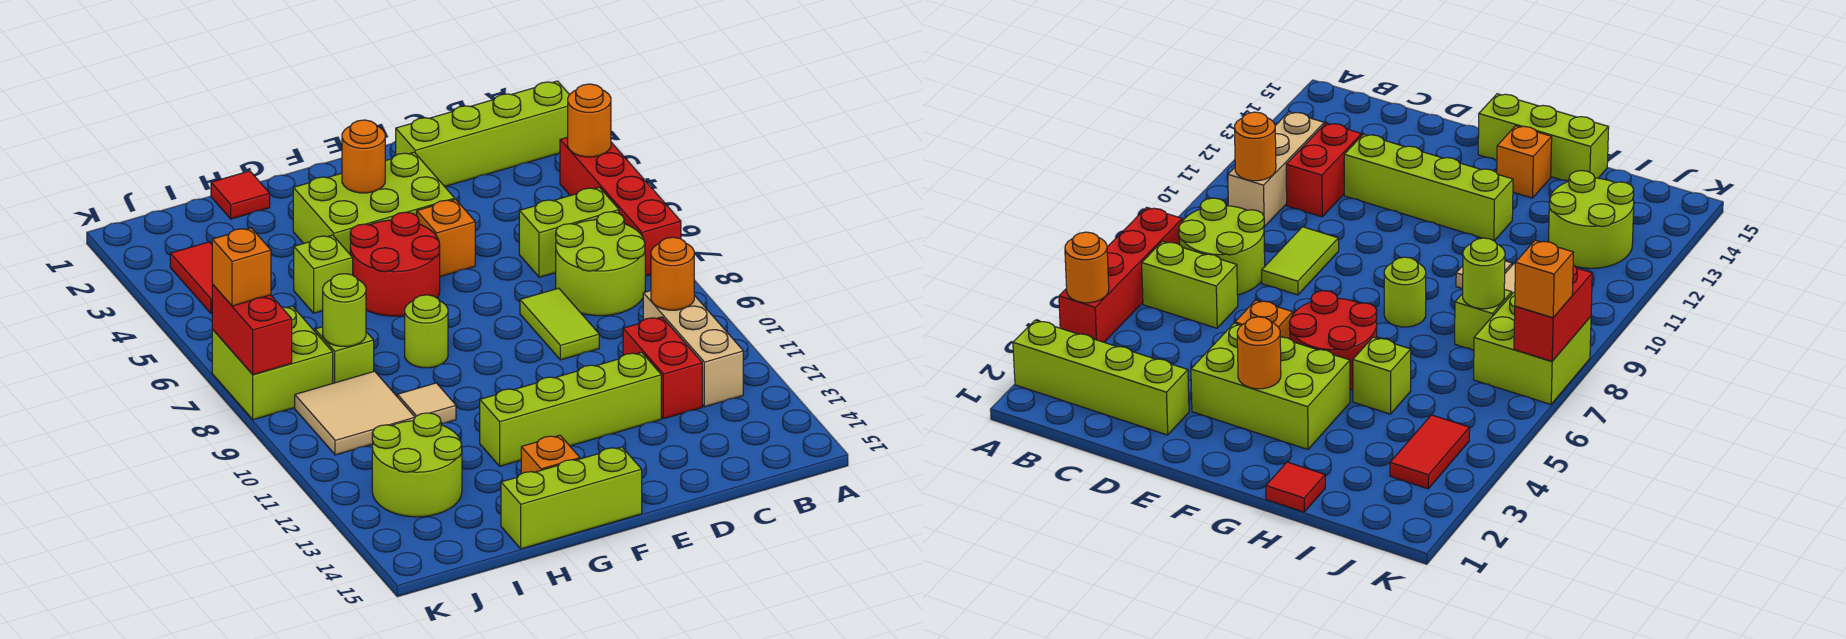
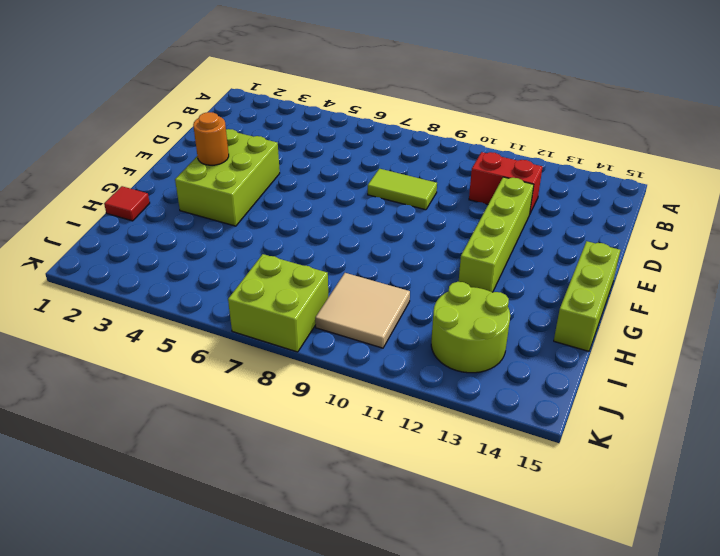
none -> lime brick A2:D2 level 1
none -> red brick A4:A7 level 1
none -> lime brick B6:C6 level 1

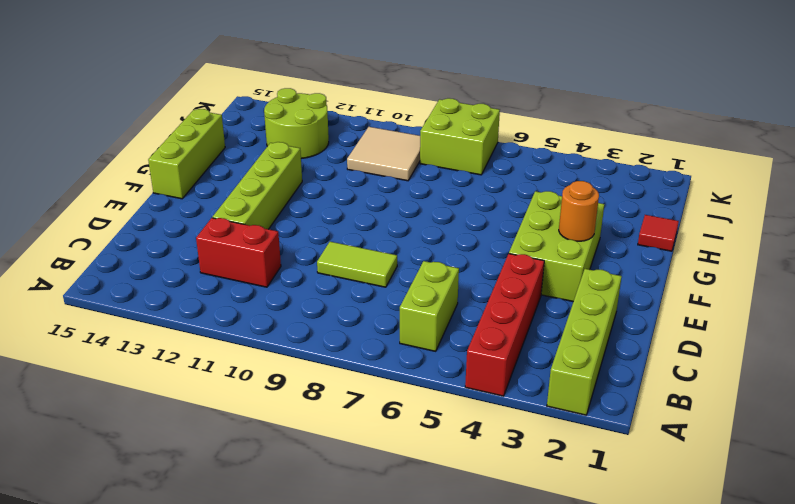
red brick A4:D4 level 1 -> red brick A4:A7 level 1
none -> lime round brick B7:C8 level 1
none -> tan brick B10:B12 level 1
none -> orange brick E5 level 1

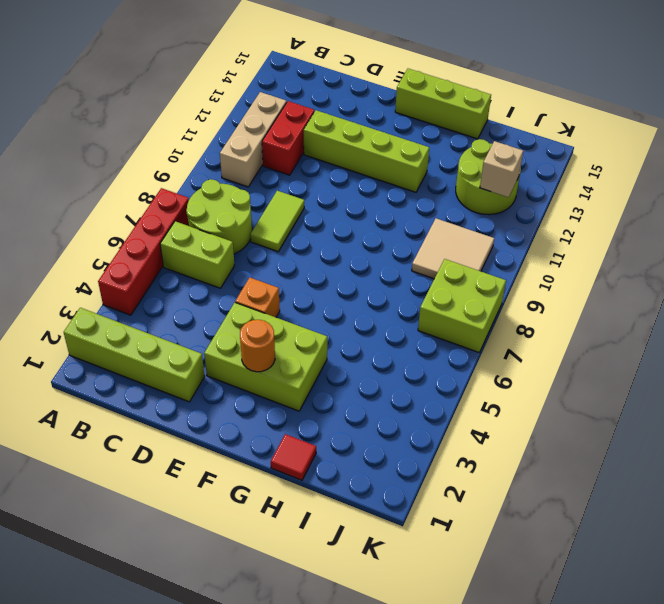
tan brick J12 level 2 -> none
none -> red round brick F5:G6 level 1
none -> lime round brick G8 level 1
none -> orange brick G14 level 1

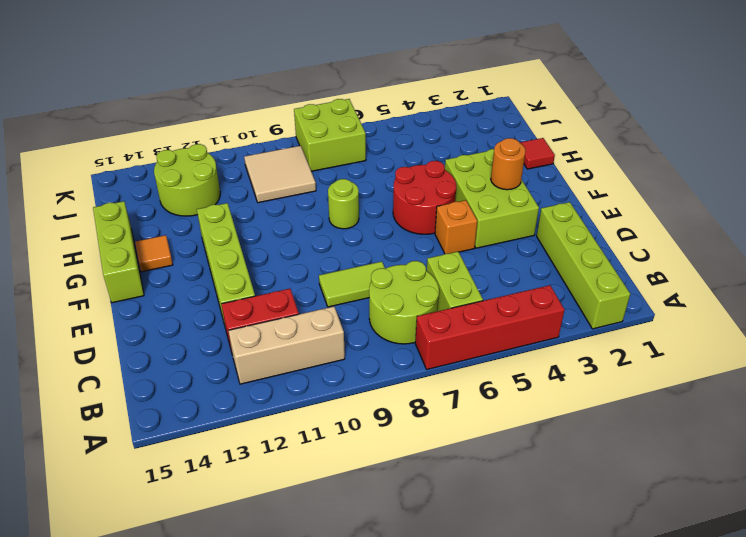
orange tile G14 level 1 -> orange brick G14 level 1
none -> lime brick H5 level 1
none -> tan tile H10 level 1
none -> lime brick I8 level 1

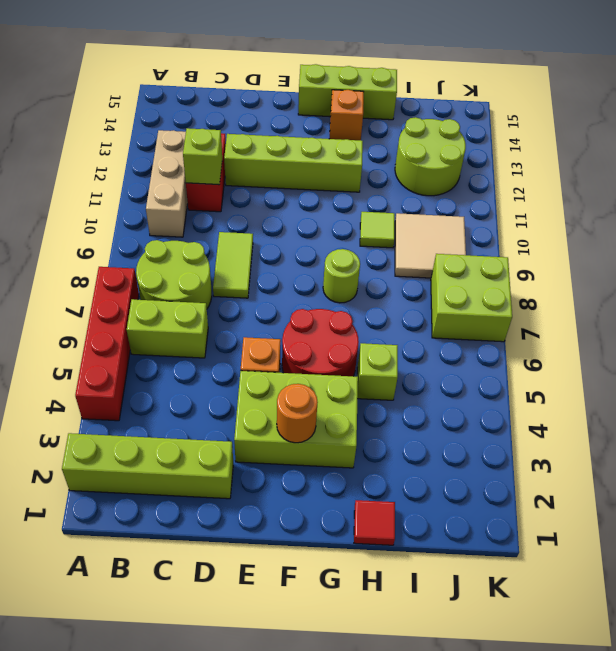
lime brick C11 level 2 -> lime brick I8 level 1
lime tile H10 level 1 -> tan tile H10 level 1
none -> red tile J3:J4 level 1
none -> orange round brick A4 level 2
none -> orange round brick B10 level 2

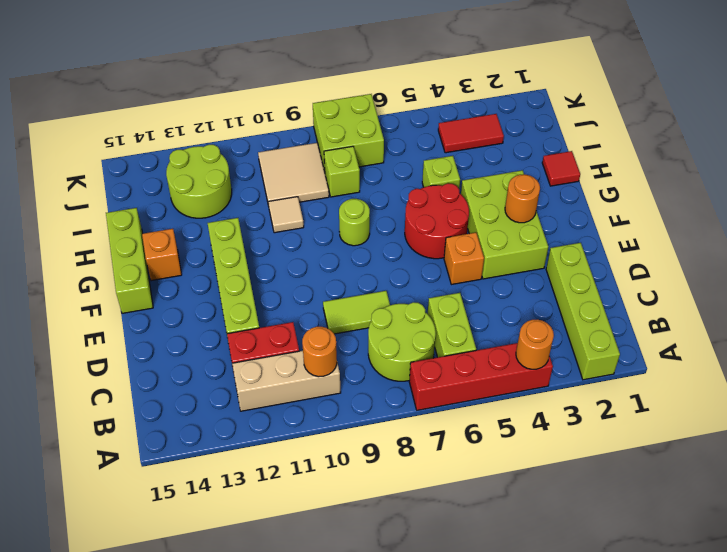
none -> lime round brick I8 level 2
none -> red brick K7:K8 level 2
none -> orange brick K7 level 3

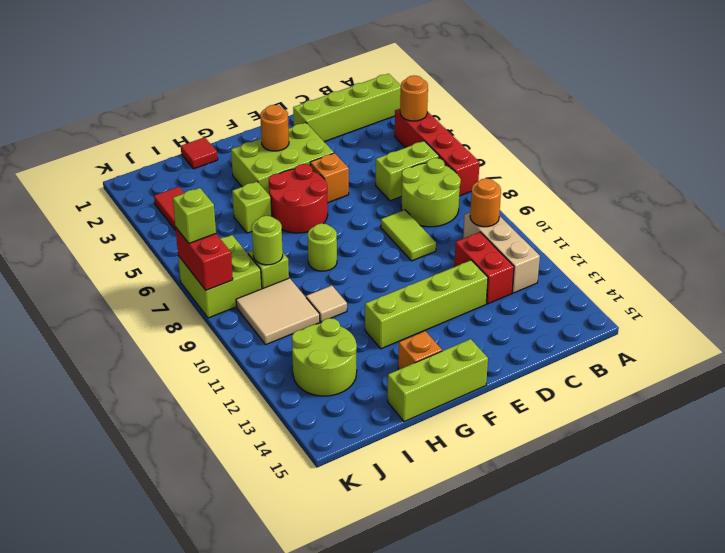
lime brick K7 level 3 -> orange brick K7 level 3

